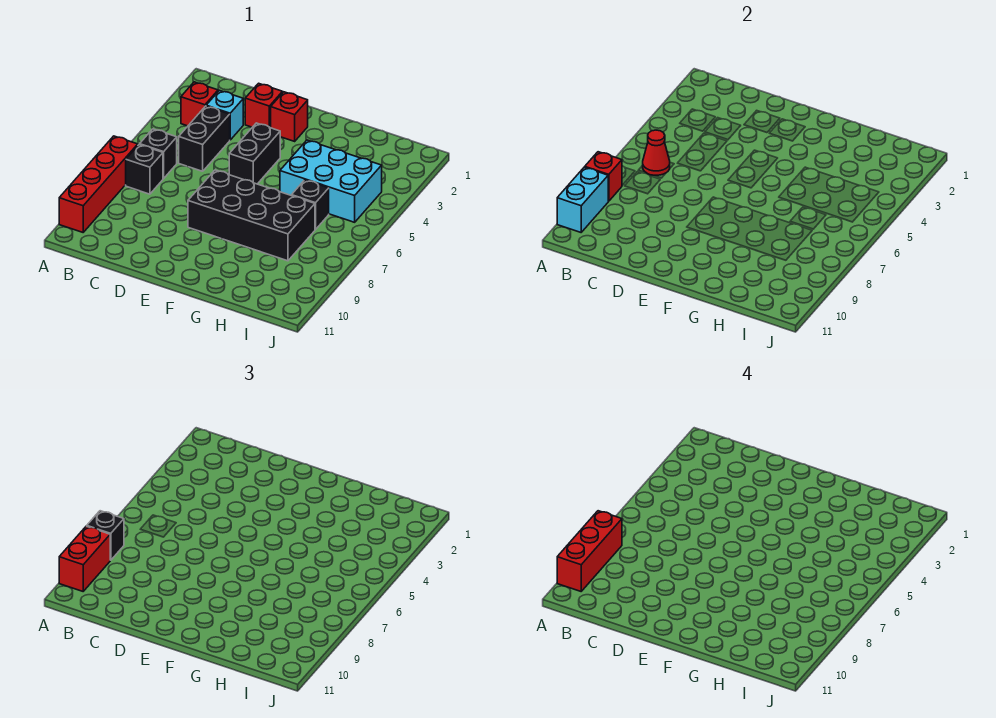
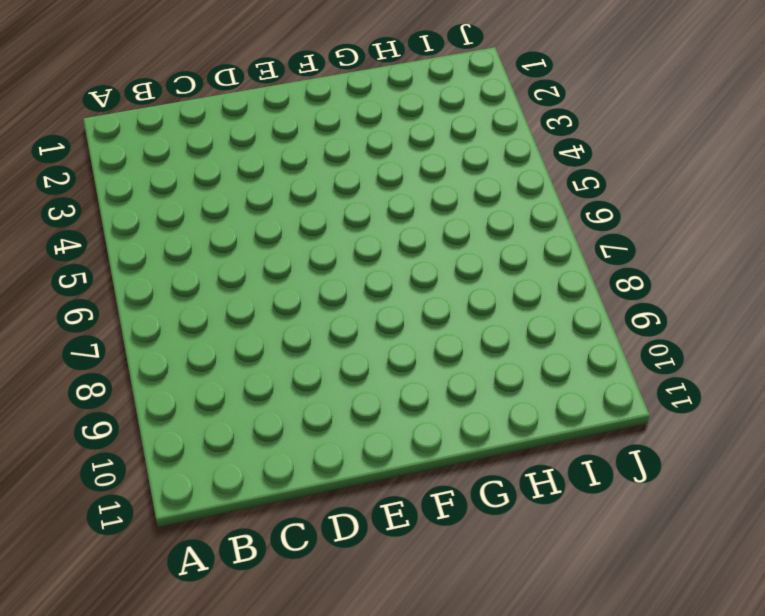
none -> red brick A7:A10 level 1
none -> red brick B3 level 1
none -> black brick B6 level 1

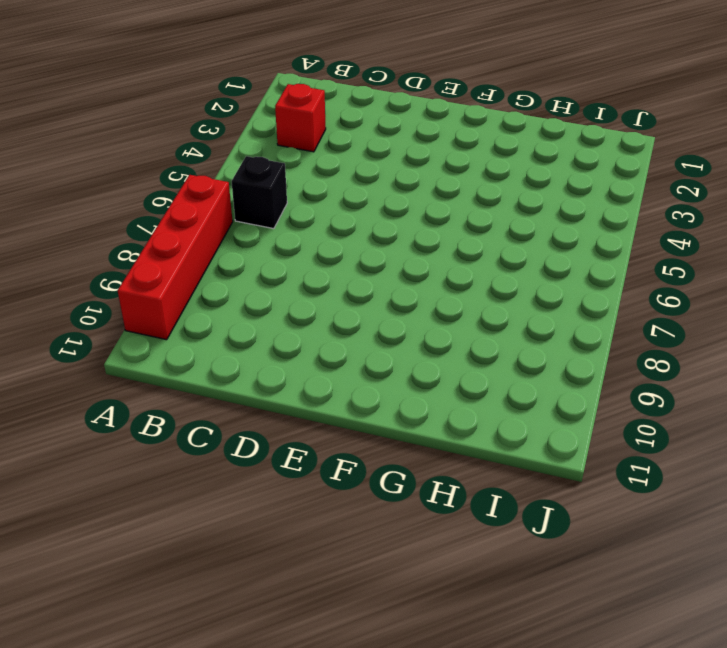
none -> black brick B7 level 1
none -> cyan brick C3 level 1
none -> black brick C4:C5 level 1

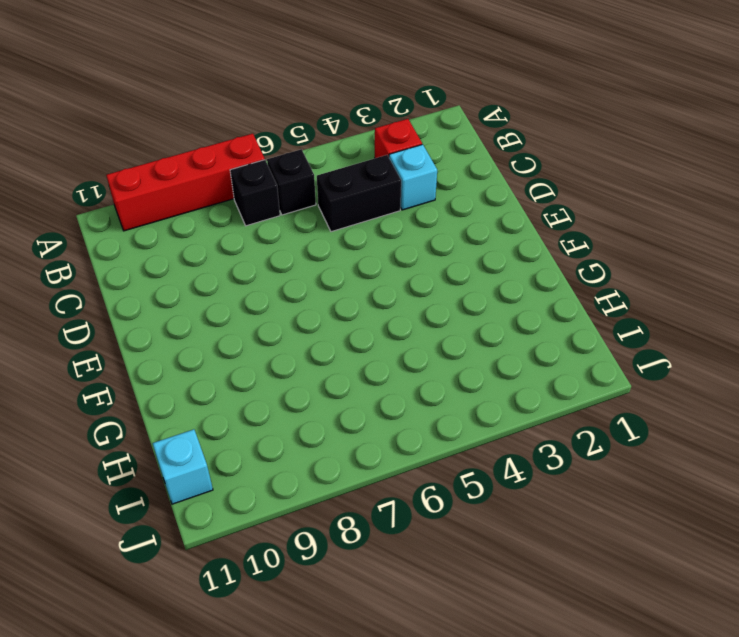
cyan brick I11 level 1 -> none
none -> red brick D2 level 1
none -> red brick E2 level 1
none -> black brick E4:E5 level 1

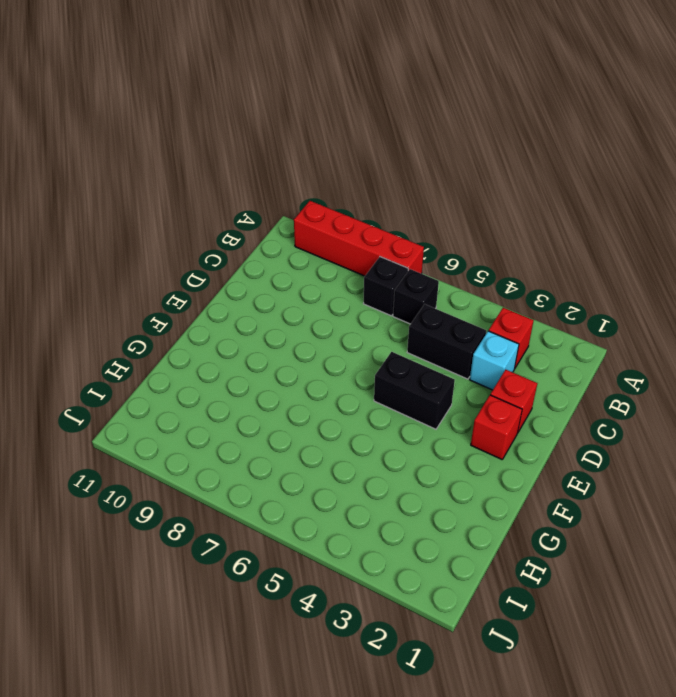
none -> black brick E7:H8 level 1
none -> cyan brick G4:I5 level 1
none -> black brick H6 level 1

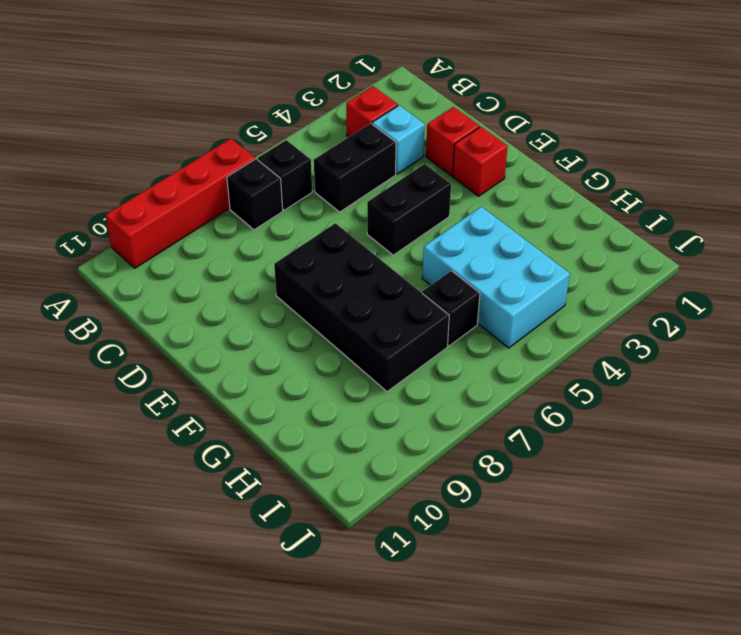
none -> red brick A8 level 2
none -> cyan brick A9:A10 level 2
none -> red cone B6 level 2

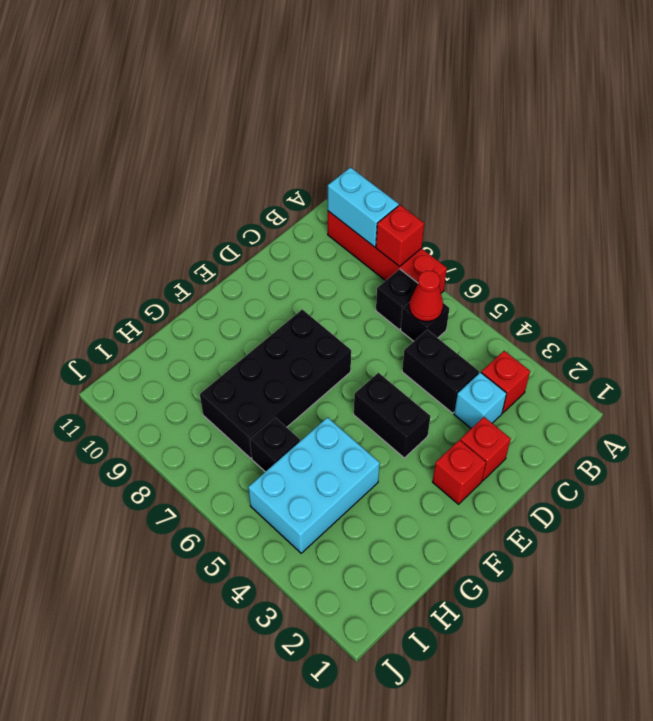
none -> black brick A8 level 3
none -> red brick A9:A10 level 3
none -> red brick A8:A10 level 4

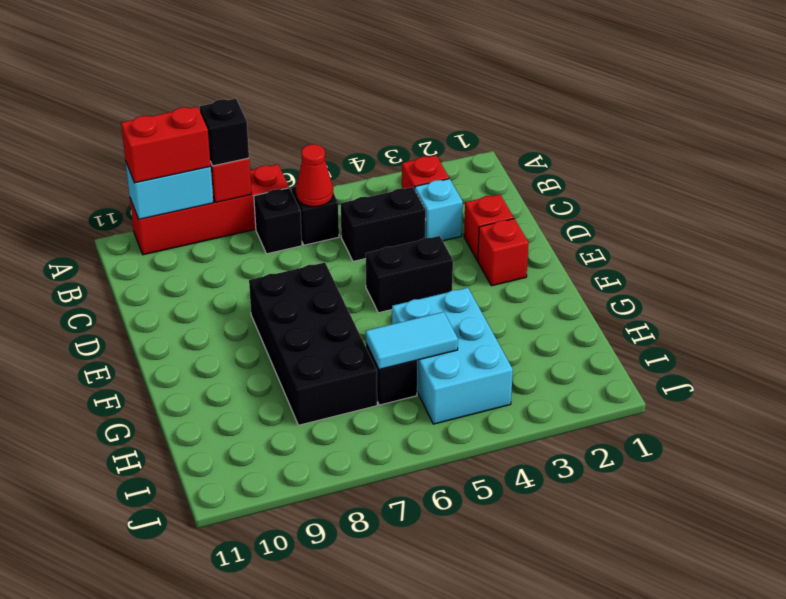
cyan tile H5:H6 level 2 -> none
none -> red brick A8:A10 level 4

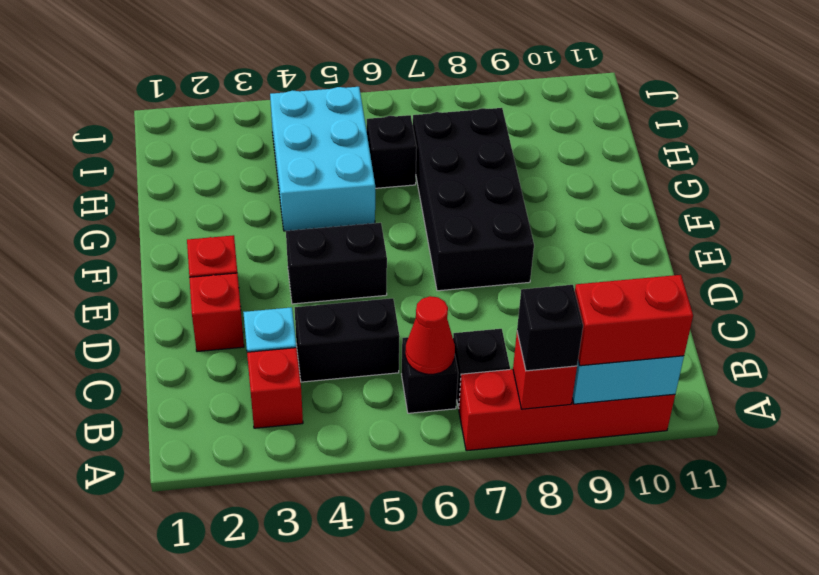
none -> red brick A8:A10 level 4

